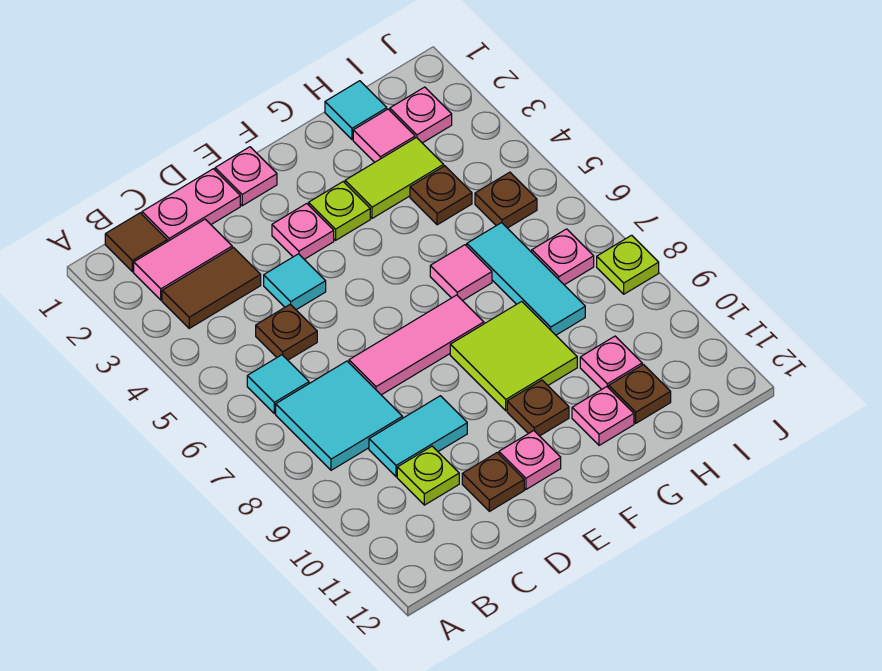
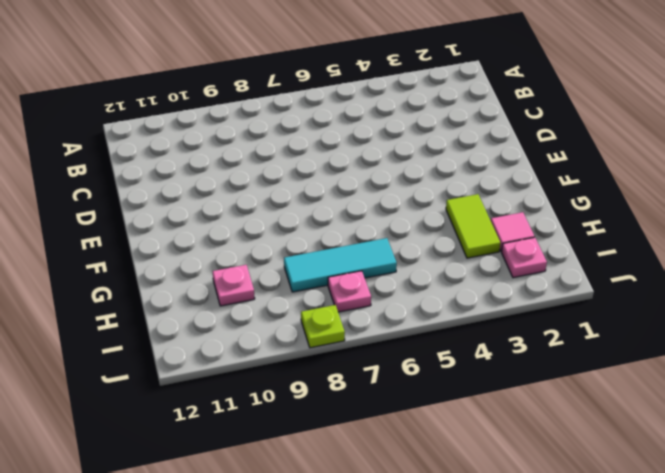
none -> brown tile B1 level 1
none -> pink tile B2:C2 level 1
none -> brown tile B3:C3 level 1
none -> cyan tile B6 level 1

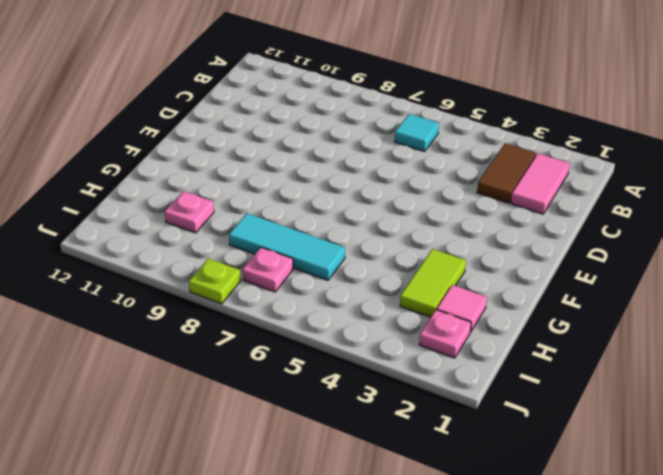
none -> brown tile B1 level 1
none -> cyan tile B7:C8 level 1
none -> pink plate C1:D1 level 1
none -> brown plate C5 level 1

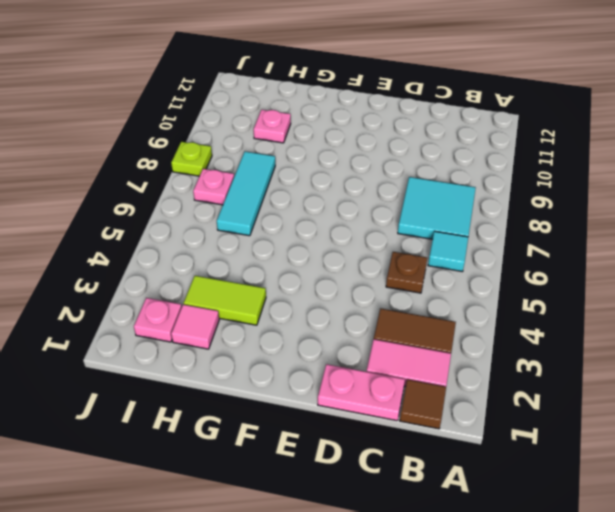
none -> cyan tile C9:D9 level 1
none -> lime plate C10 level 1
none -> cyan tile D4 level 1
none -> pink tile D7:F7 level 1

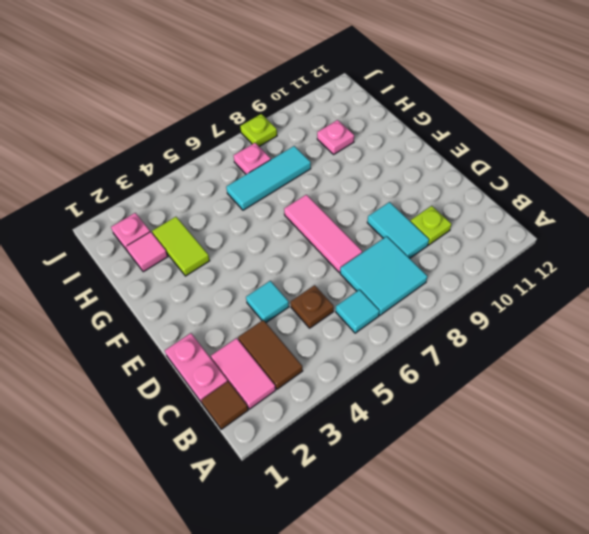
none -> brown plate D11 level 1
none -> pink plate E1 level 1
none -> pink plate E3 level 1
none -> pink plate E11 level 1

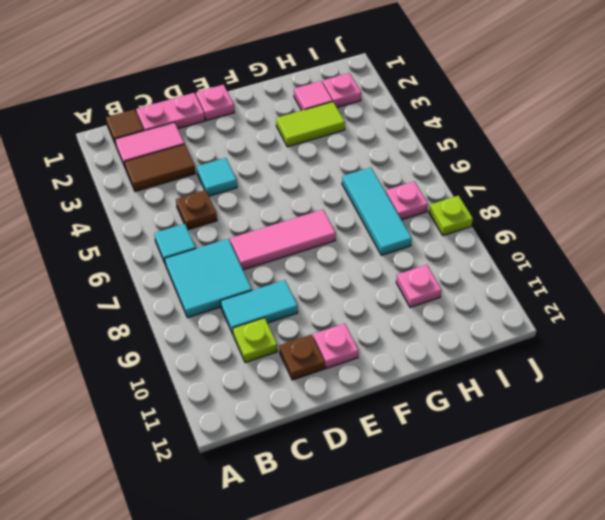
none -> pink plate E3 level 1
none -> lime plate F3 level 1
none -> lime tile F8:G9 level 1
none -> brown plate F10 level 1

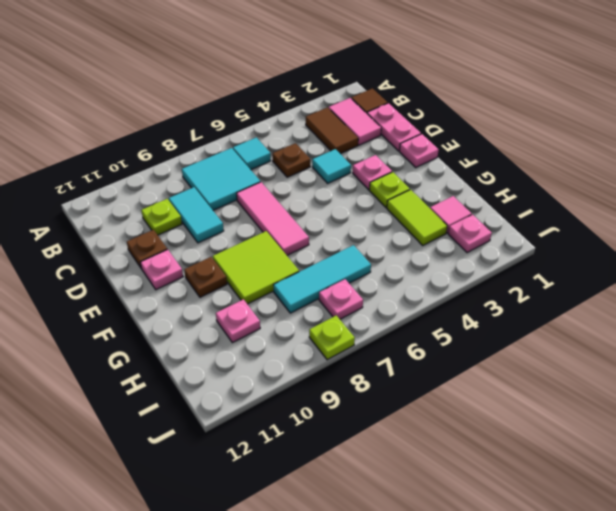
none -> pink tile G6 level 1
none -> pink plate G11 level 1
none -> cyan tile H1 level 1
none -> brown plate H4 level 1

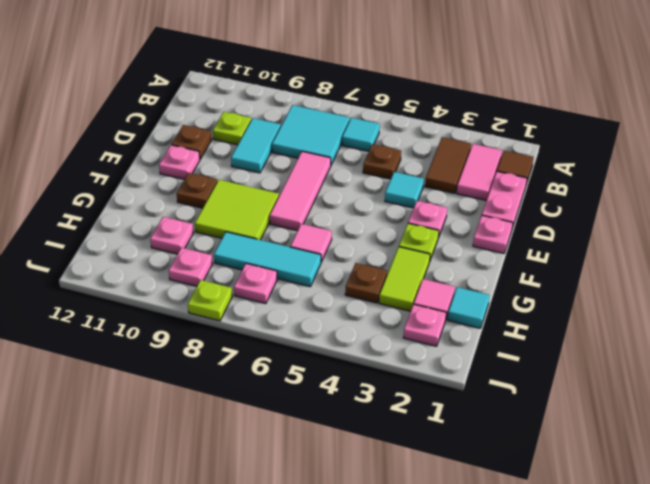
pink plate I9 level 1 -> pink plate G11 level 1
none -> brown plate H11 level 1
none -> brown plate I5 level 1

